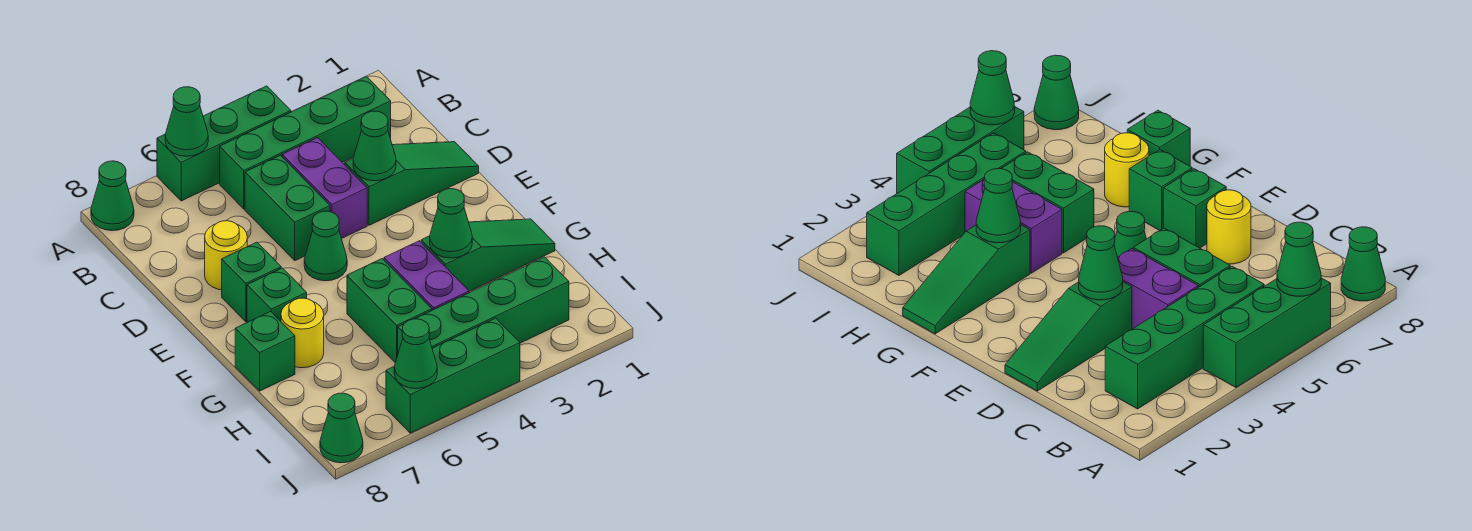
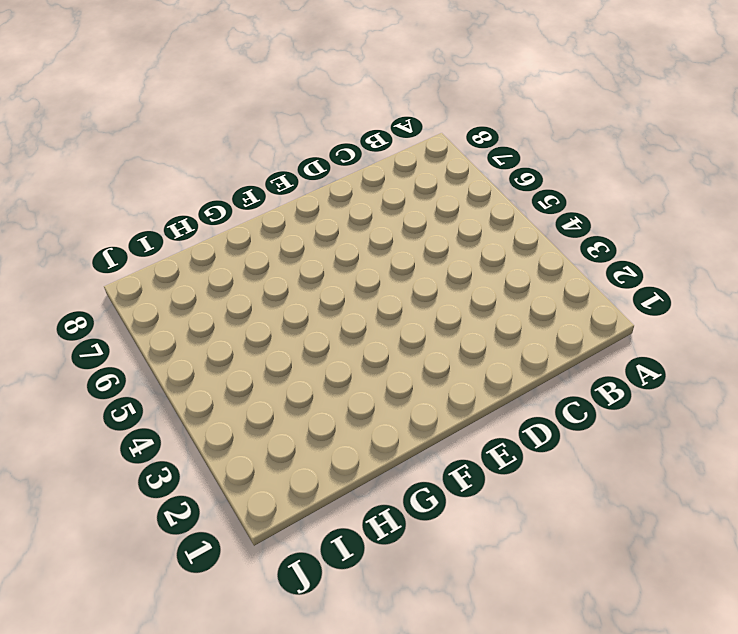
none -> green brick A4:A6 level 1
none -> green cone A8 level 1
none -> green brick B2:B5 level 1

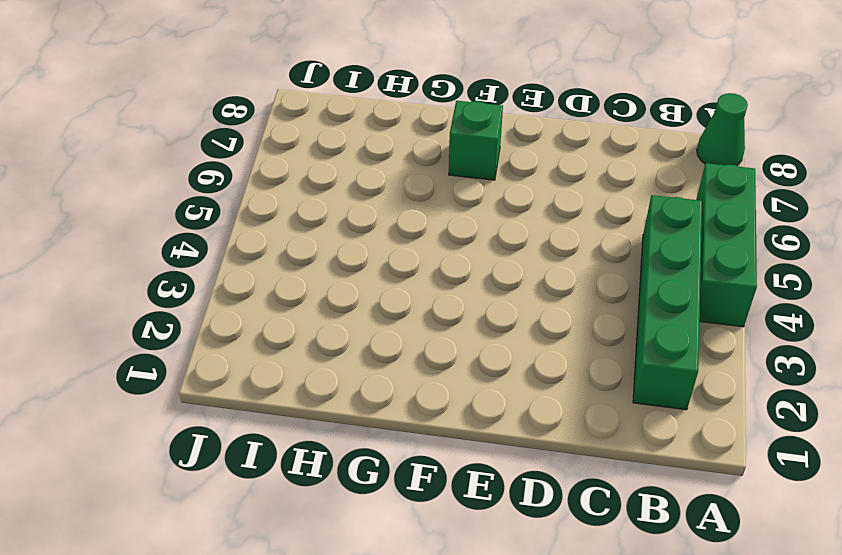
none -> purple brick C4:D4 level 1
none -> green brick C5:D5 level 1
none -> green slope D1:D3 level 1 top 3

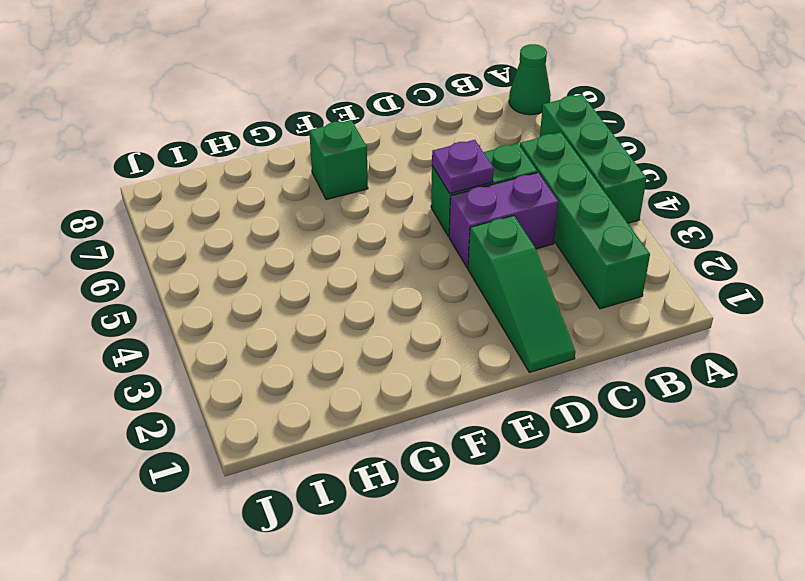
purple plate D5 level 2 -> none
none -> yellow round brick D7 level 1
none -> green cone E5 level 1
none -> green brick E7 level 1

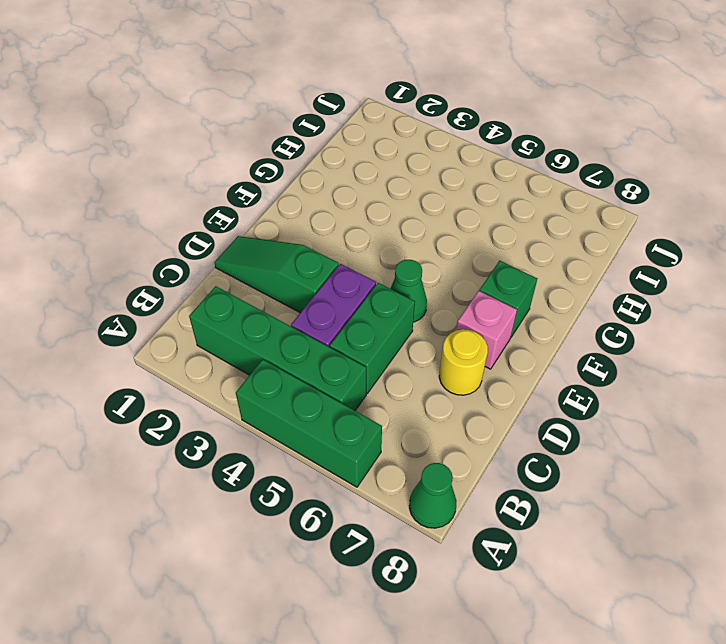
pink brick E7 level 1 -> green brick E7 level 1
none -> green slope G1:G3 level 1 top 3
none -> purple brick G4:H4 level 1
none -> green brick G5:H5 level 1

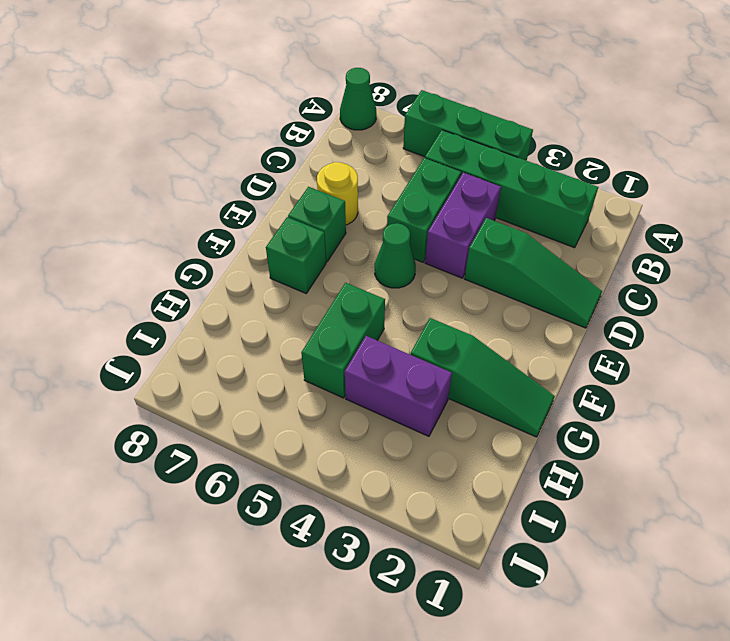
purple brick H3:H4 level 1 -> purple brick G4:H4 level 1
none -> yellow round brick G7 level 1
none -> green brick G8 level 1
none -> green brick I2:I5 level 1

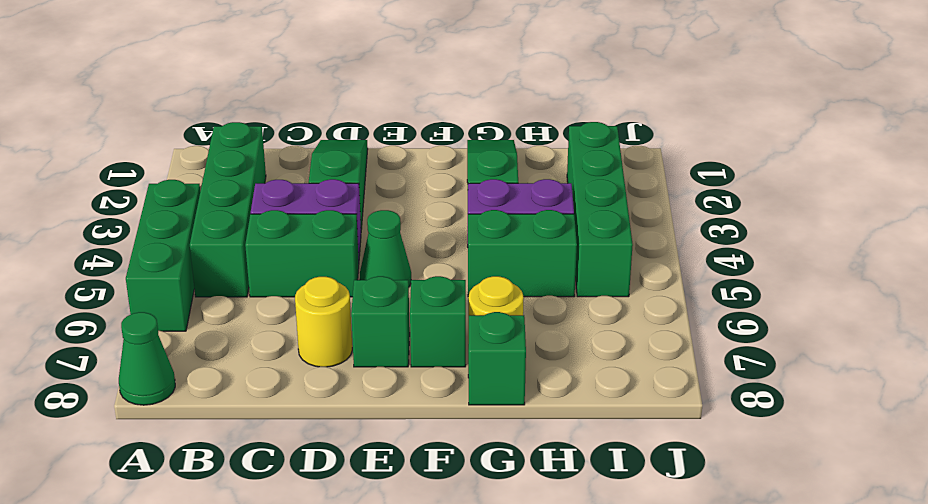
none -> green brick J4:J6 level 1
none -> green cone J8 level 1
none -> green cone A6 level 2

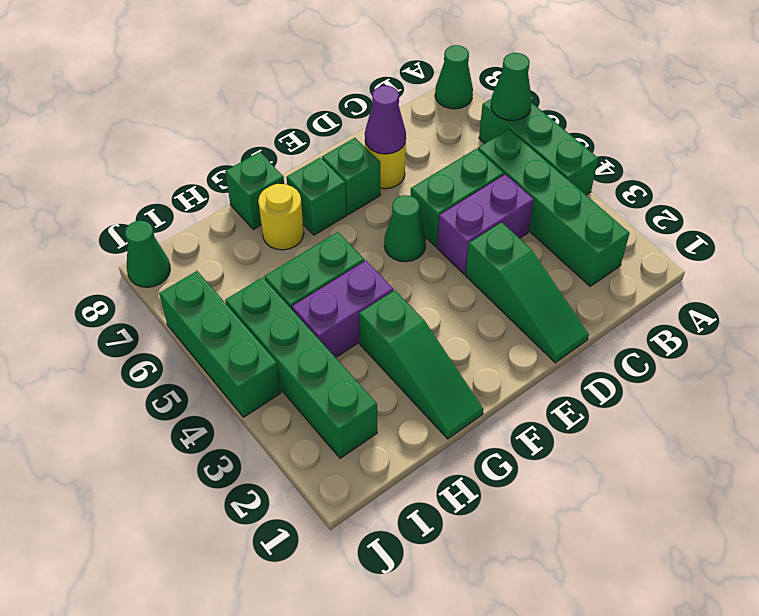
purple cone D7 level 2 -> none
none -> green cone D3 level 2
none -> green cone G3 level 2
none -> green cone J6 level 2

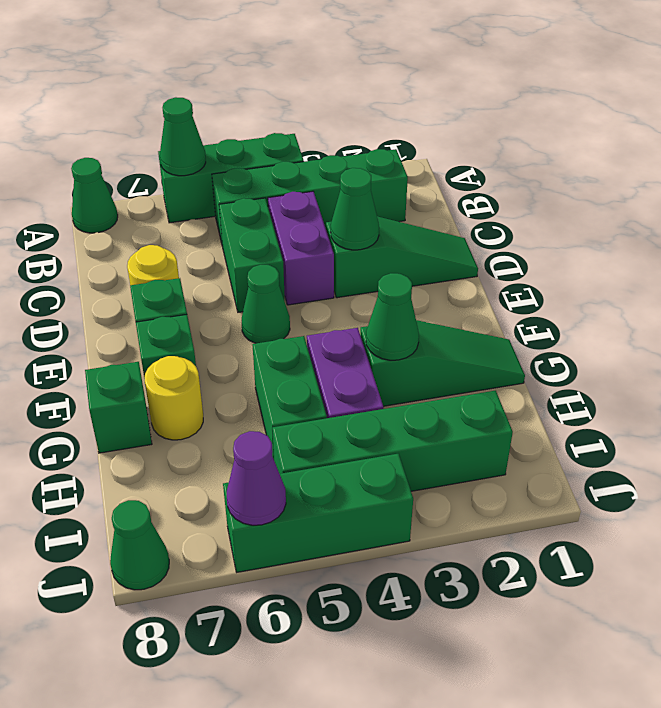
purple cone J6 level 2 -> green cone J6 level 2

